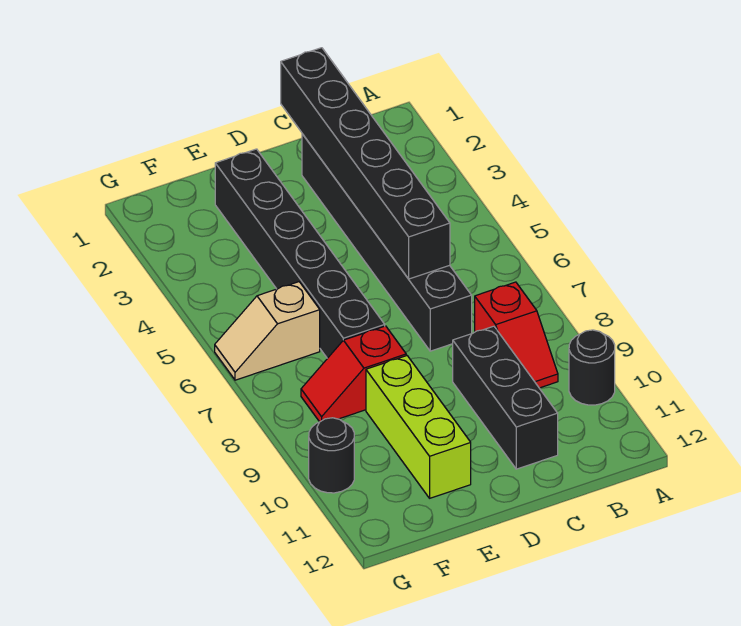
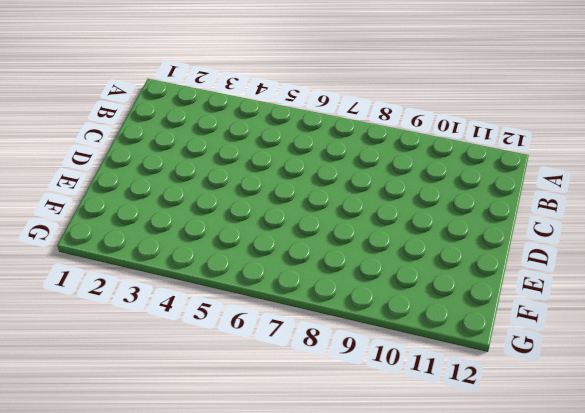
none -> black round brick A10 level 1
none -> red slope B8:B9 level 1 top 8

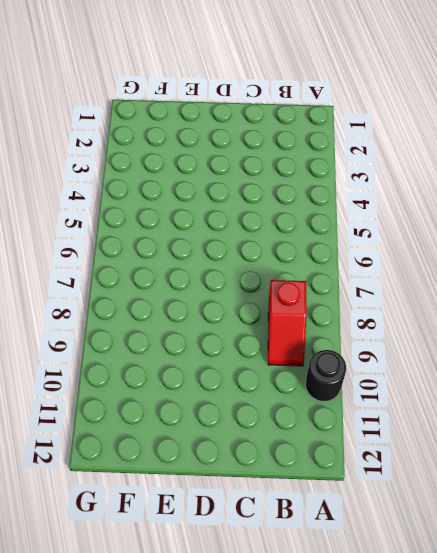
none -> black brick C2:C7 level 1
none -> black brick C9:C11 level 1

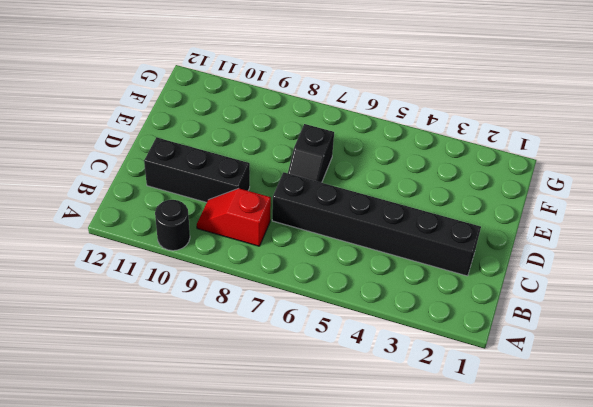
black slope D7:E7 level 1 top E -> black brick E2:E7 level 1
none -> red slope E8:F8 level 1 top E
none -> lime brick E9:E11 level 1

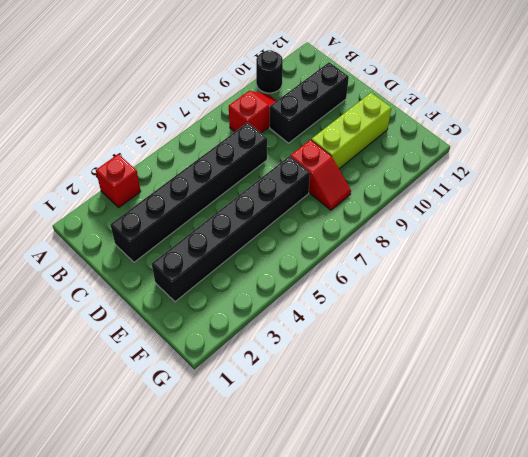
red brick A3 level 1 -> none
none -> tan slope F6:G6 level 1 top F
none -> black round brick G10 level 1

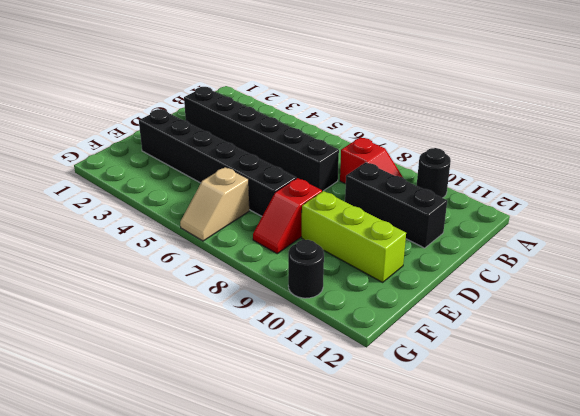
none -> black brick C1:C6 level 2

